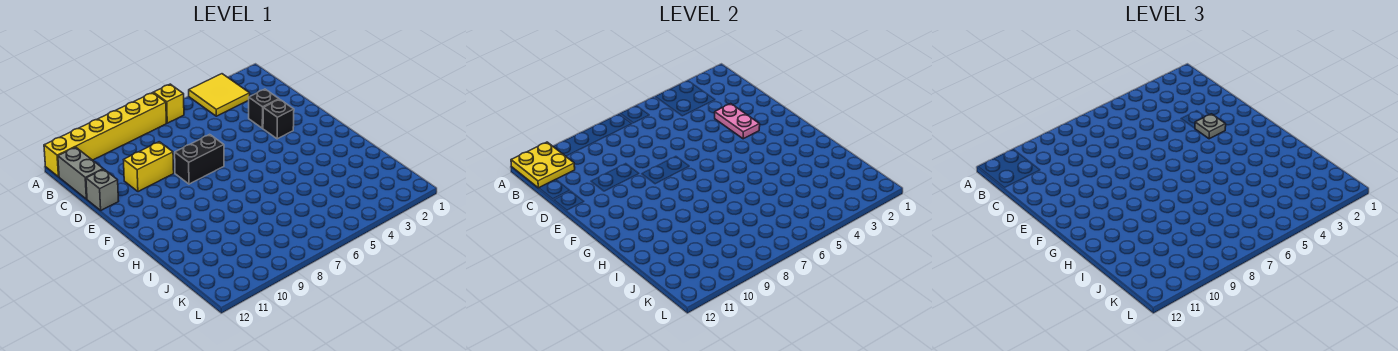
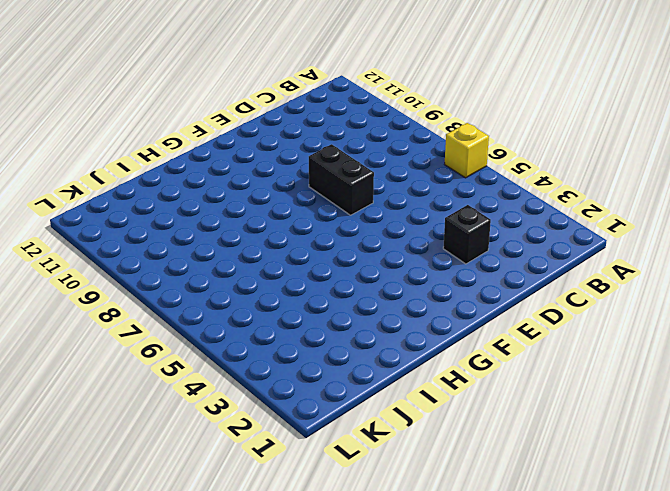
none -> yellow tile A3:B4 level 1
none -> yellow brick A7:A12 level 1
none -> grey brick B12:C12 level 1

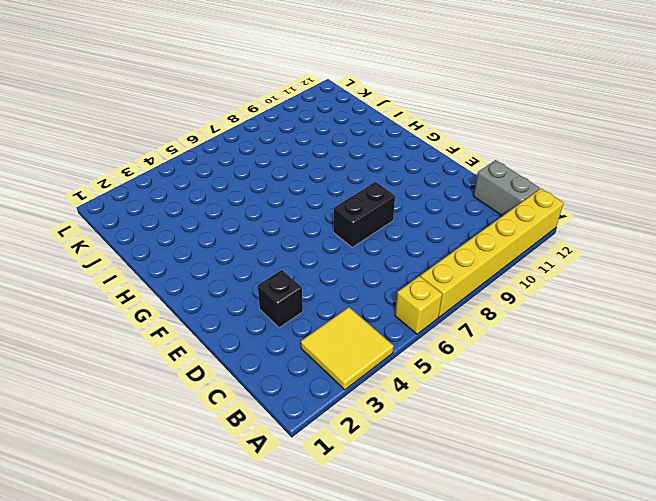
none -> yellow brick D9:D10 level 1
none -> grey brick D12 level 1
none -> black brick E3 level 1

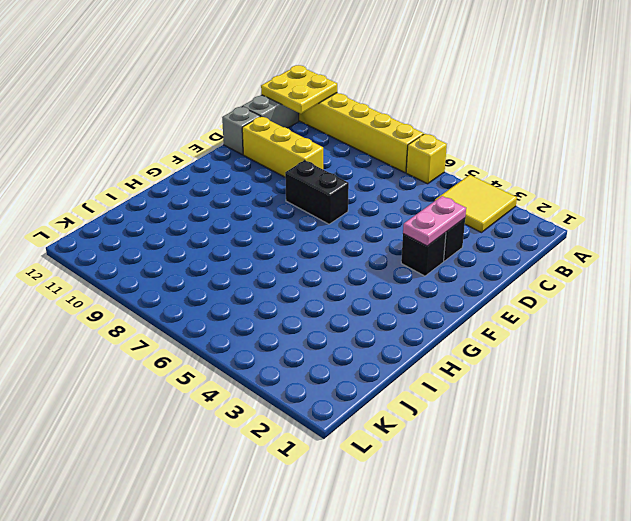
yellow brick D9:D11 level 1 -> yellow brick D9:D10 level 1
none -> grey plate E3 level 3

